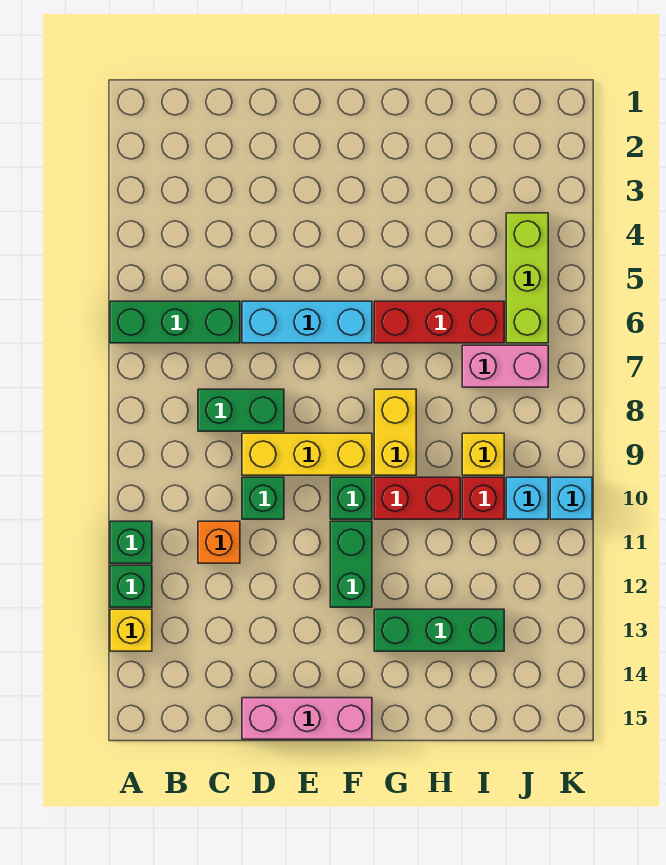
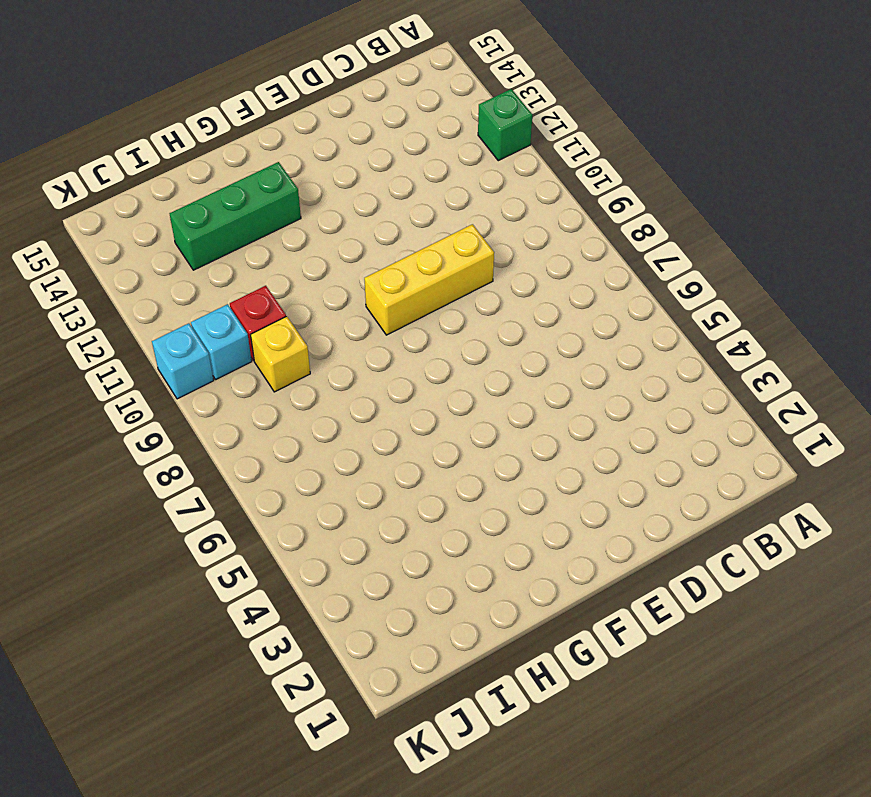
none -> green brick A6:C6 level 1
none -> green brick A11 level 1
none -> yellow brick A13 level 1

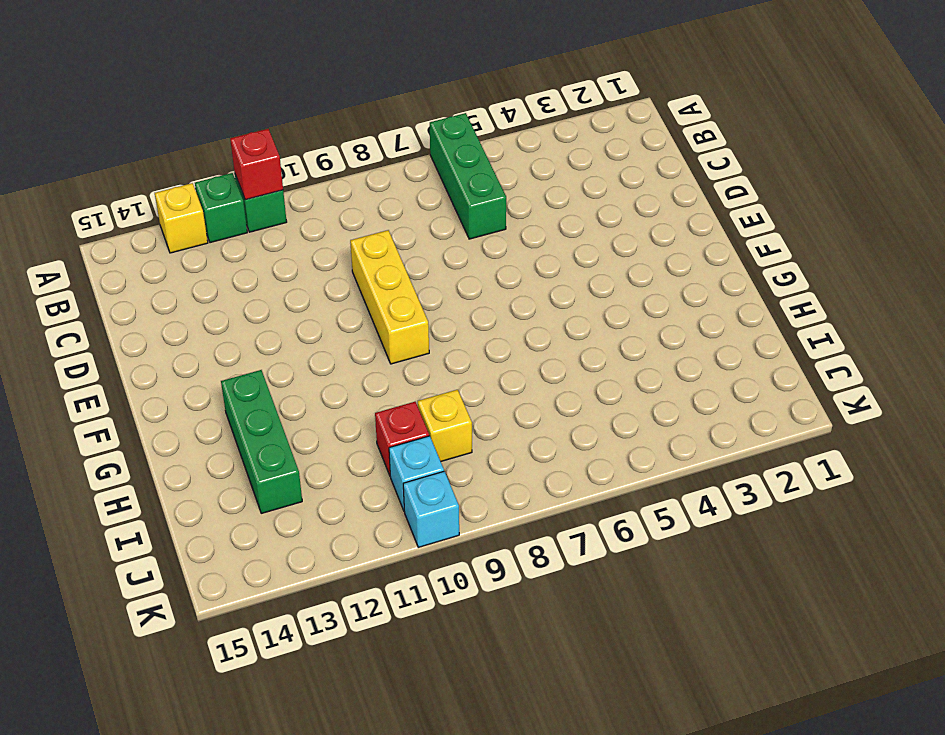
red brick A11 level 2 -> none
none -> green brick C8:D8 level 1
none -> orange brick C11 level 1
none -> cyan brick D6:F6 level 1

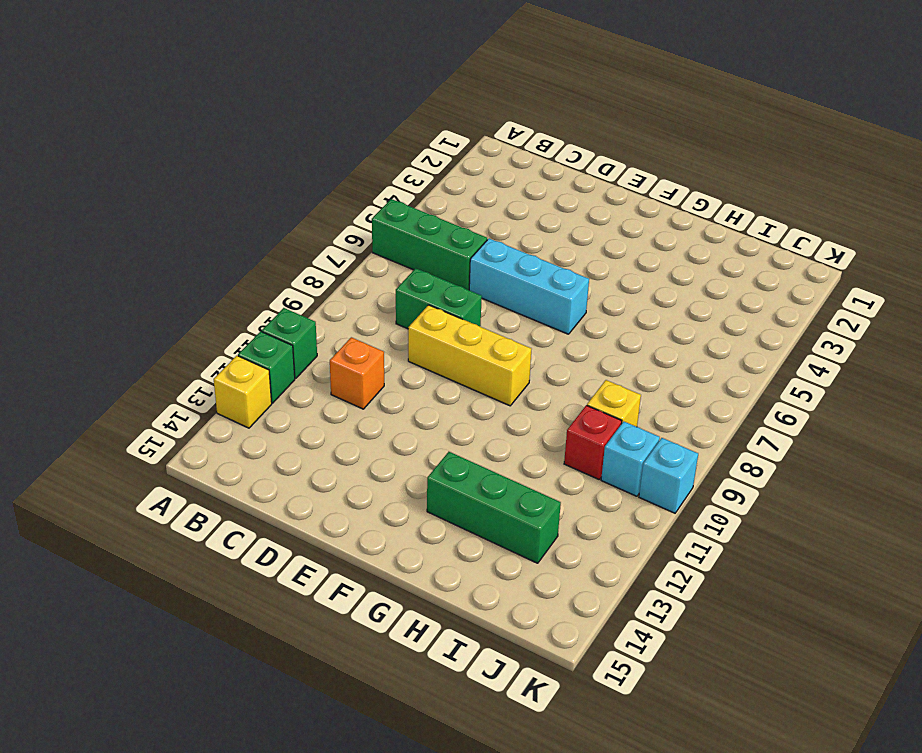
none -> green brick D10 level 1
none -> pink brick D15:F15 level 1
none -> green brick F10 level 1

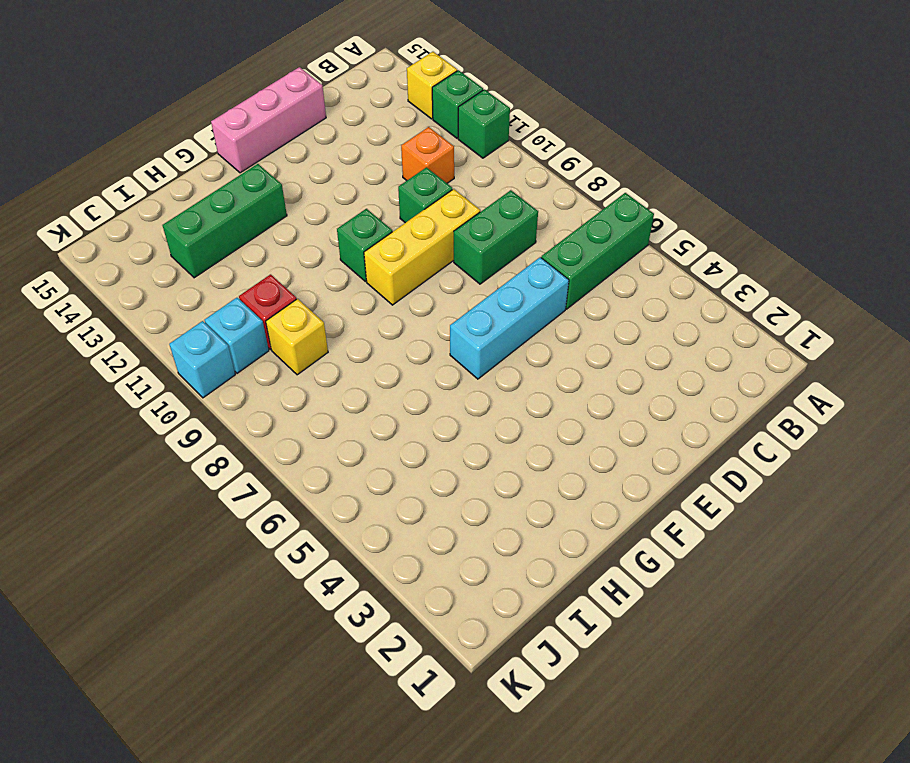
none -> green brick F11:F12 level 1
none -> red brick G6:I6 level 1
none -> yellow brick G8:G9 level 1

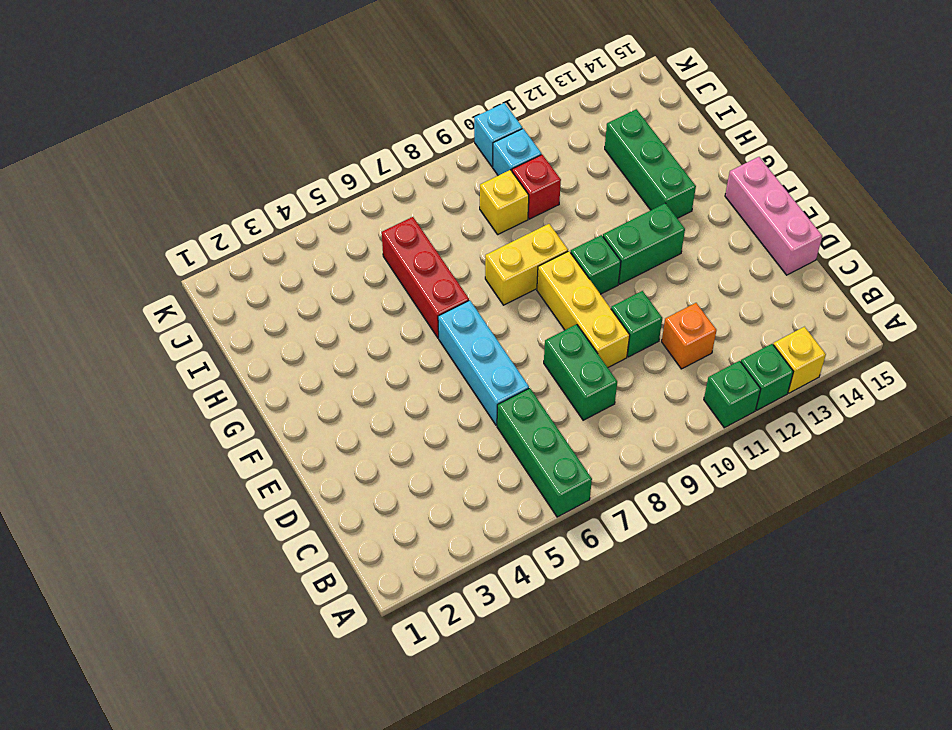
none -> red brick G10:H10 level 1
none -> pink brick I7:J7 level 1
none -> lime brick J4:J6 level 1

